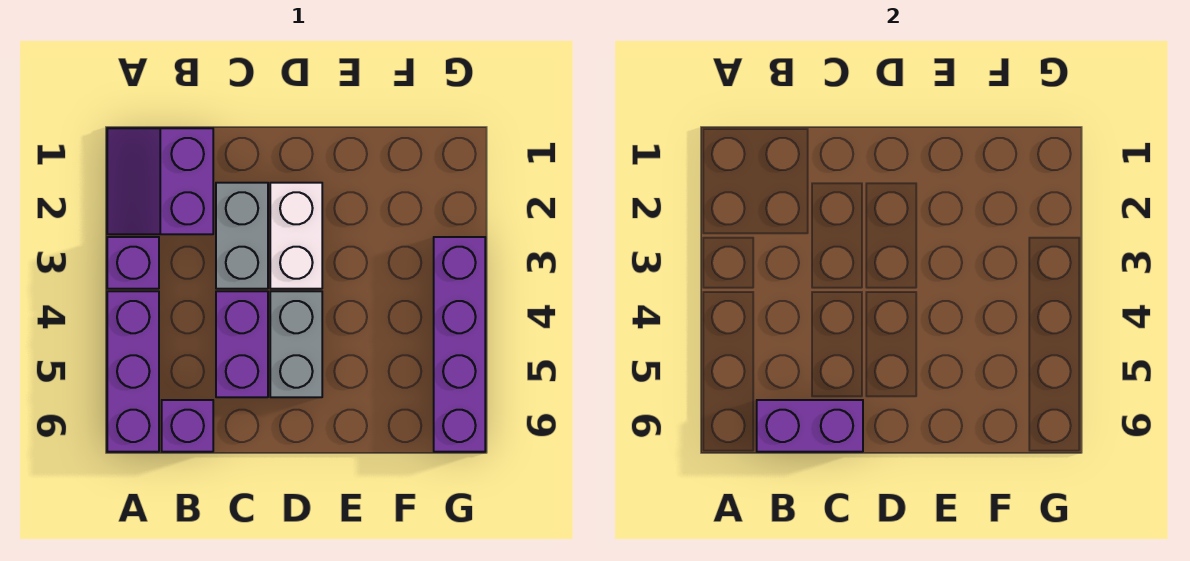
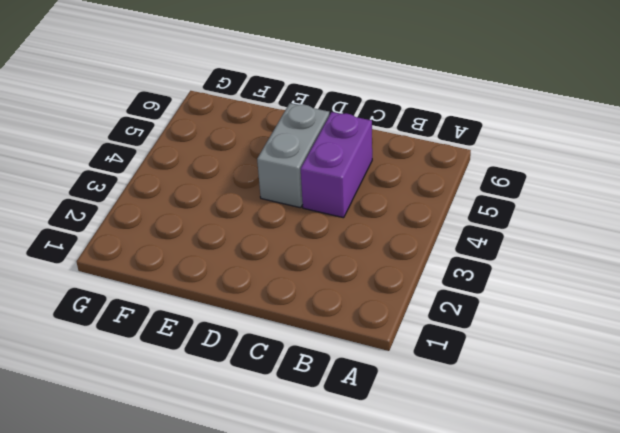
none -> purple slope A1:B2 level 1 top B
none -> purple brick A3 level 1

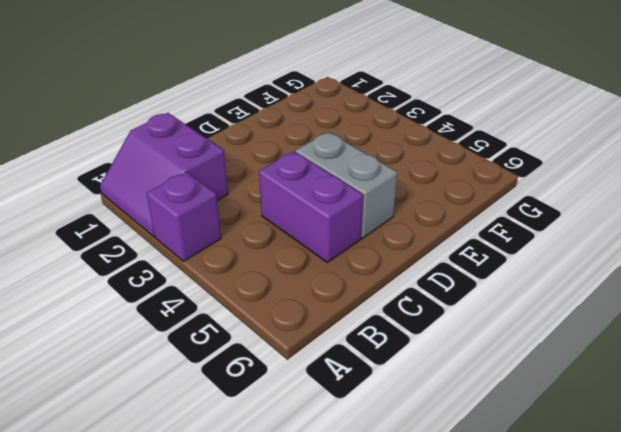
none -> purple brick A4:A6 level 1
none -> purple brick B6 level 1

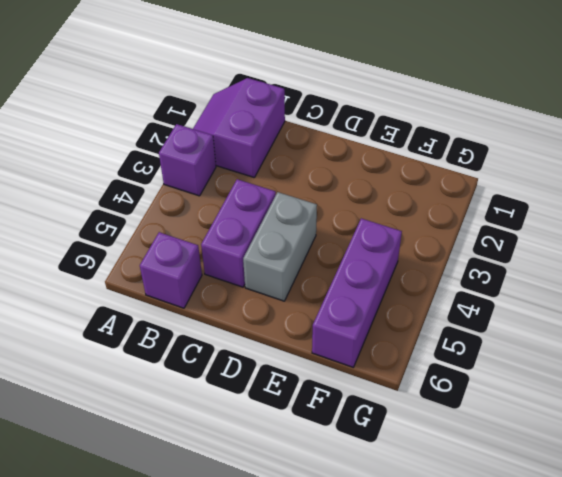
purple brick F4:F6 level 1 -> purple brick A4:A6 level 1
none -> grey brick C2:C3 level 1
none -> white brick D2:D3 level 1

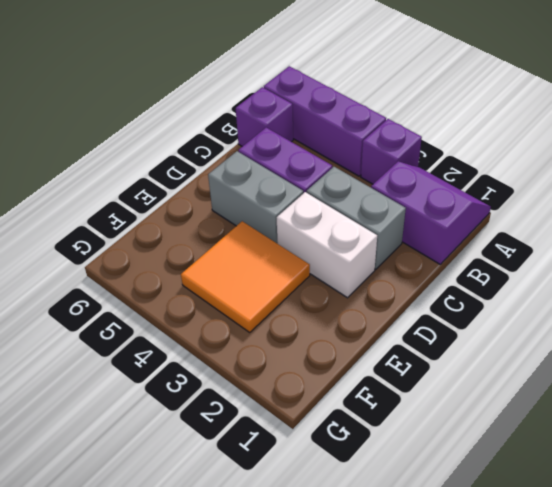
orange tile E3:F4 level 1 -> none
none -> purple brick G3:G6 level 1
none -> purple brick B6:C6 level 2

